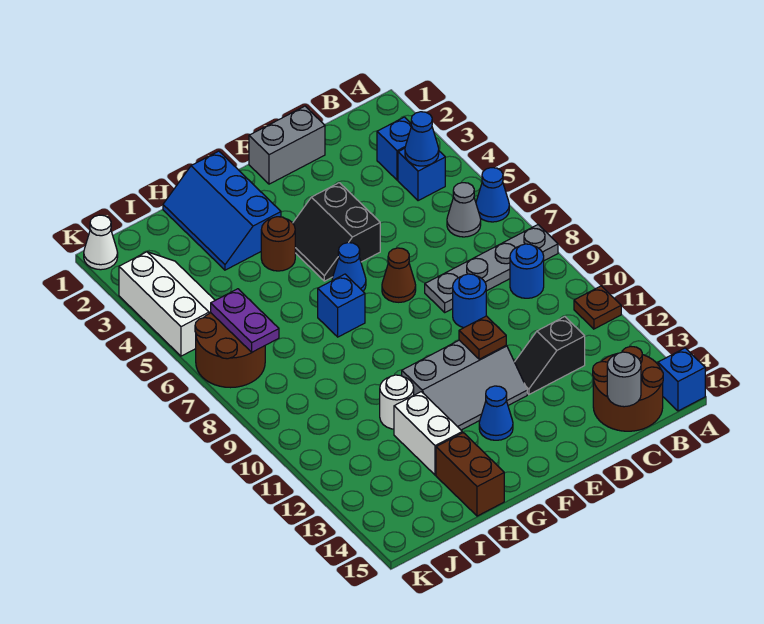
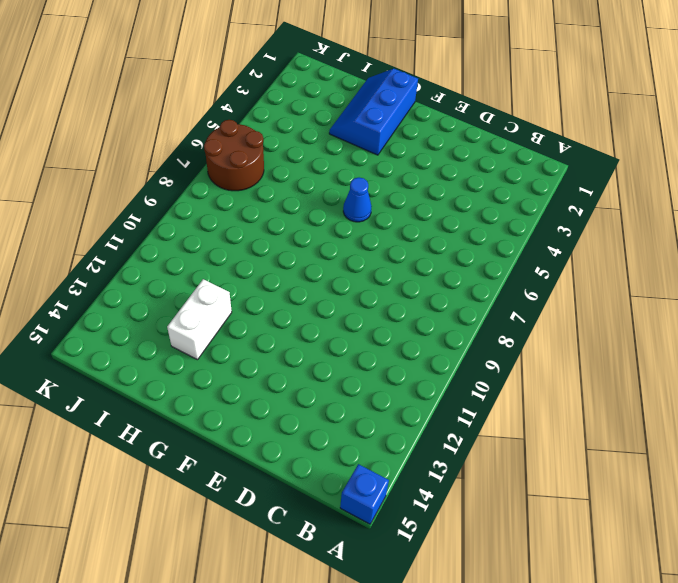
none -> blue cone A6 level 1
none -> grey plate A8:D8 level 1
none -> brown plate A11 level 1
none -> blue brick B3 level 1

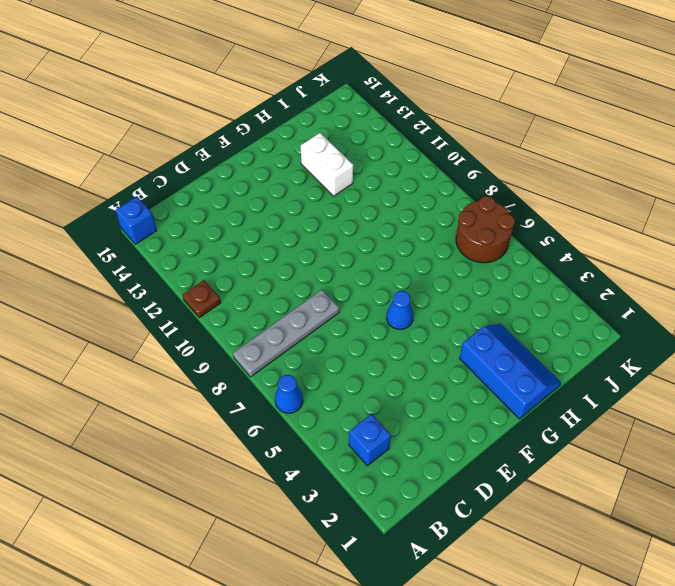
none -> blue brick B4 level 1
none -> grey cone B6 level 1
none -> blue round brick B9 level 1
none -> brown round brick B14:C15 level 1

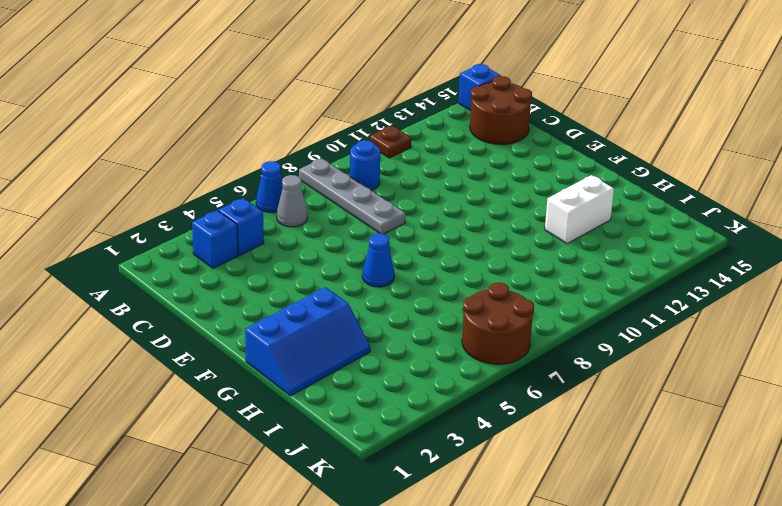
none -> black slope C12:D12 level 1 top C
none -> grey brick D1:E1 level 1
none -> blue round brick D9 level 1
none -> black slope E4:F5 level 1 top E

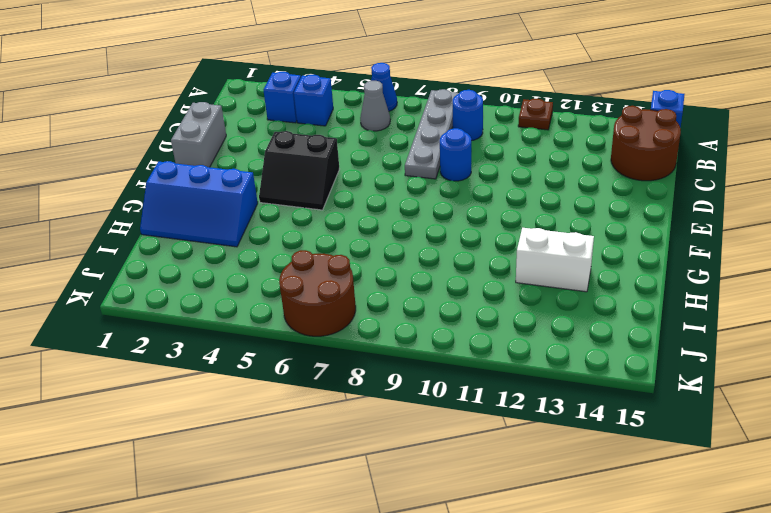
none -> black slope C12:D12 level 1 top C
none -> brown cone E7 level 1
none -> grey slope E11:G12 level 1 top 11
none -> blue cone F6 level 1

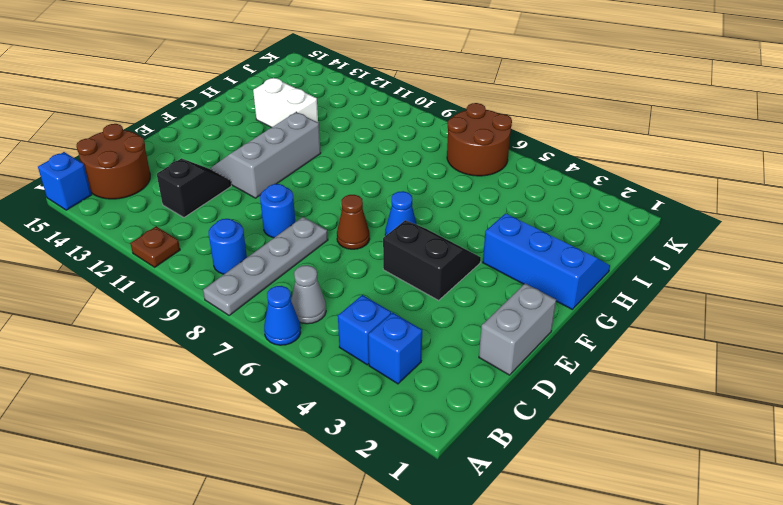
none -> blue cone F13 level 1
none -> brown round brick G4 level 1
none -> blue brick G7 level 1
none -> white round brick H11 level 1

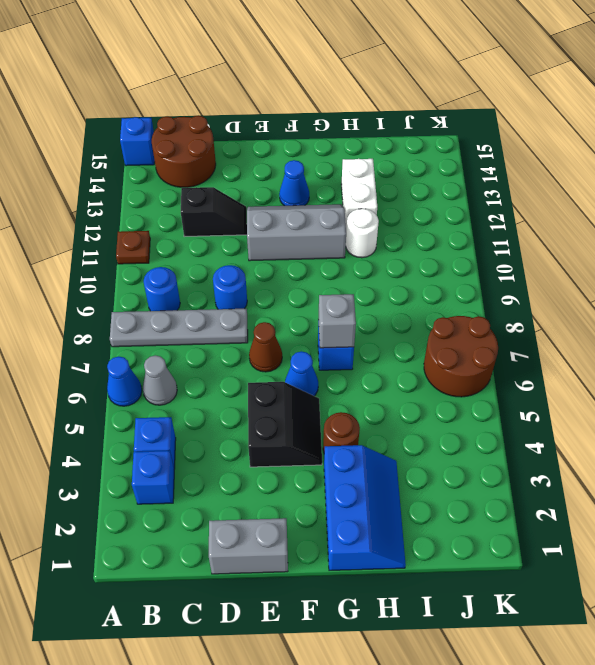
grey brick G7 level 2 -> none
none -> brown brick H14:H15 level 1
none -> white slope J3:K5 level 1 top K
none -> white cone K1 level 1
none -> blue cone B4 level 2

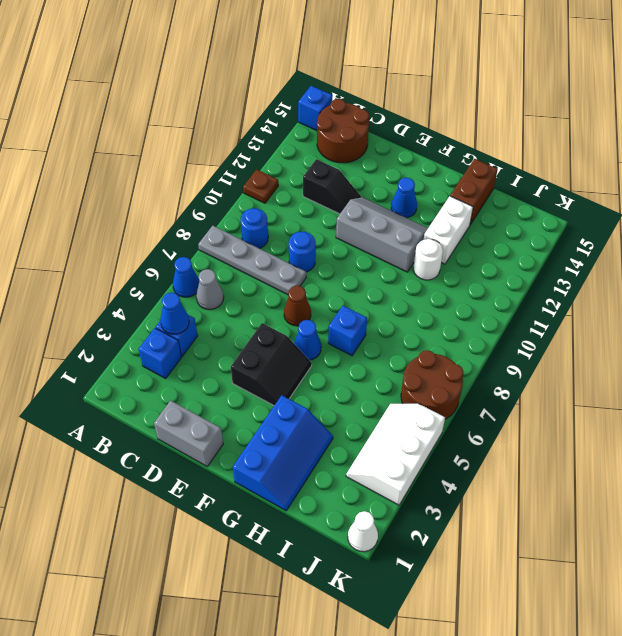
none -> brown round brick G4 level 1
none -> grey round brick C15 level 2
none -> brown plate E11 level 2
none -> purple plate J6:J7 level 2

